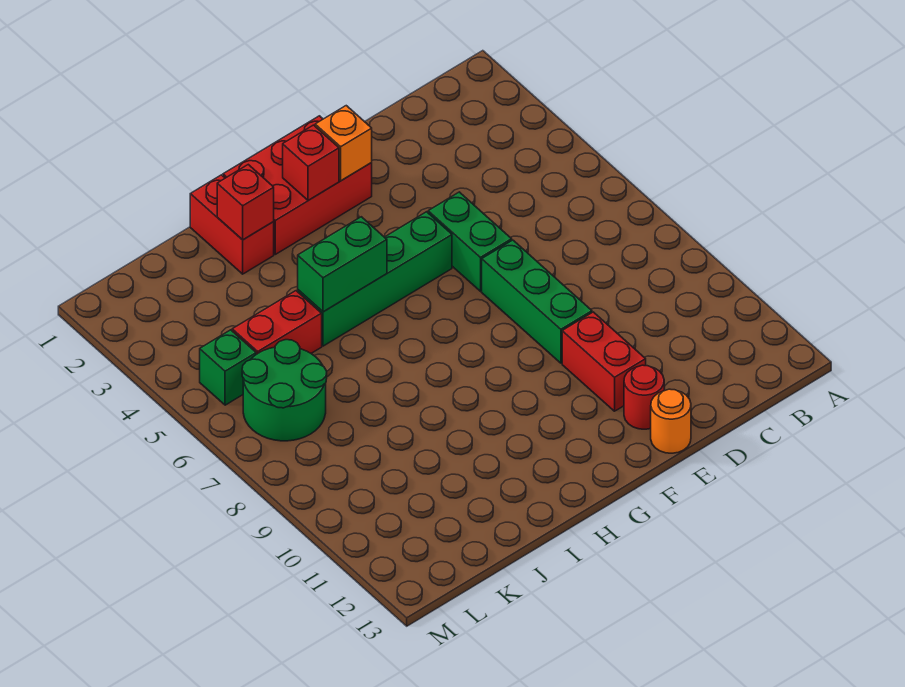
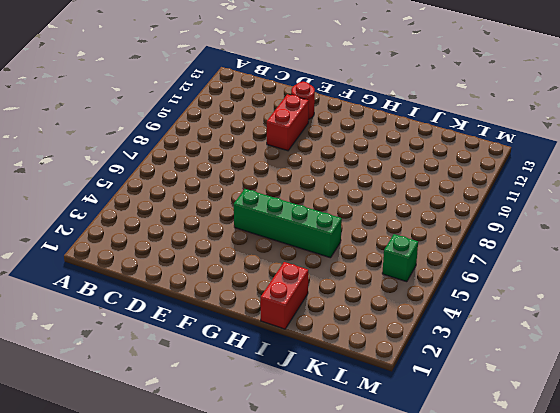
none -> green brick E5:E6 level 1
none -> green brick E7:E9 level 1
none -> orange round brick E13 level 1

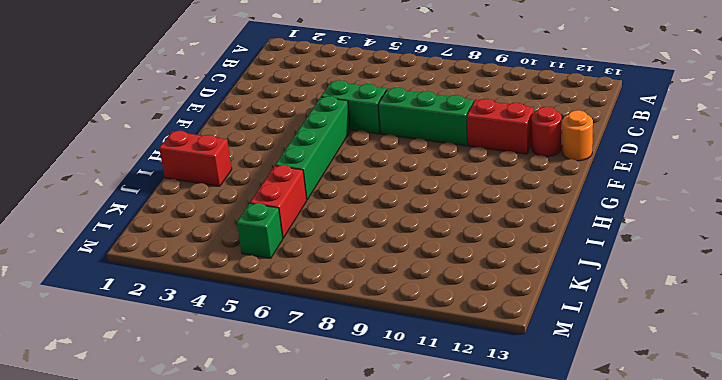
none -> red brick F1:H2 level 1
none -> green round brick K6:L7 level 1
none -> orange brick F2 level 2

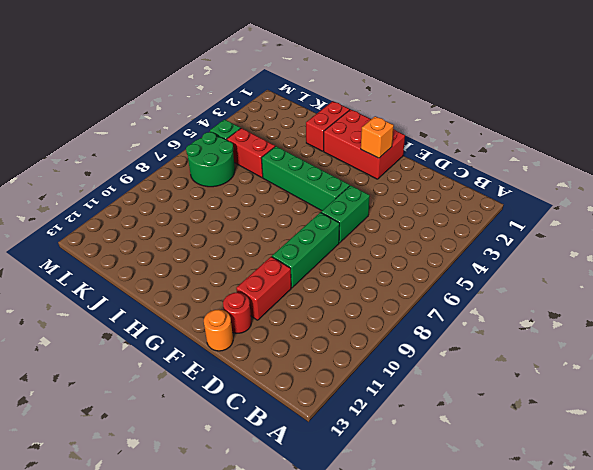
none -> red brick G2 level 2
none -> green brick H5:I5 level 2
none -> red brick I2 level 2

